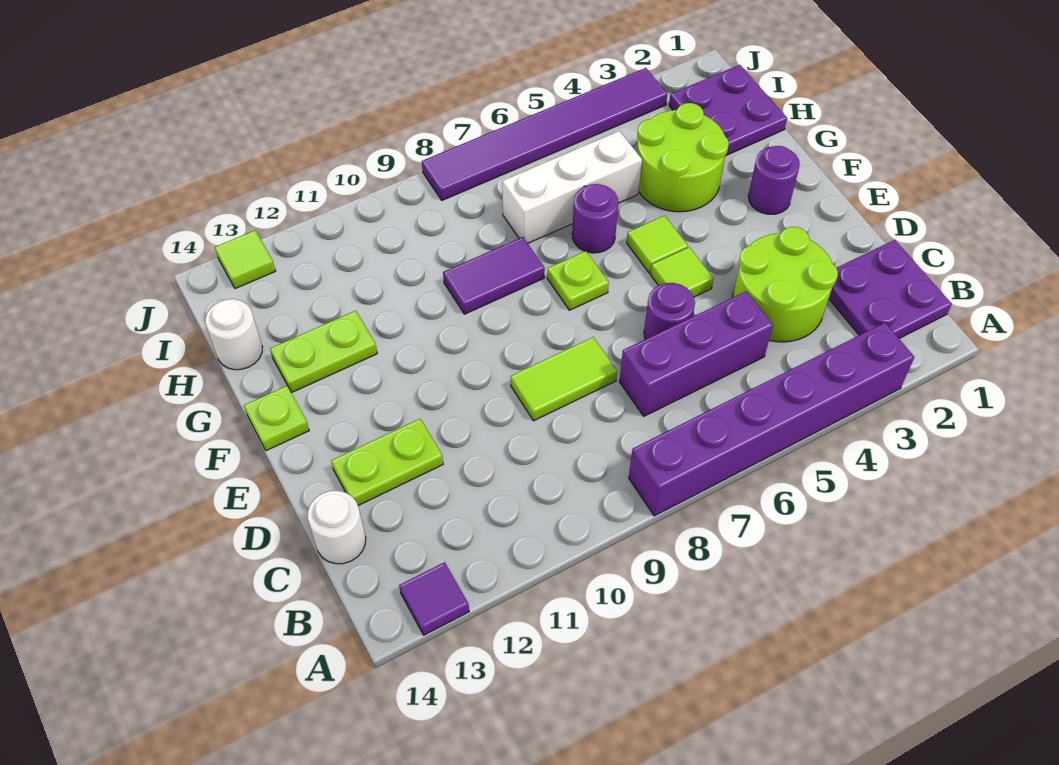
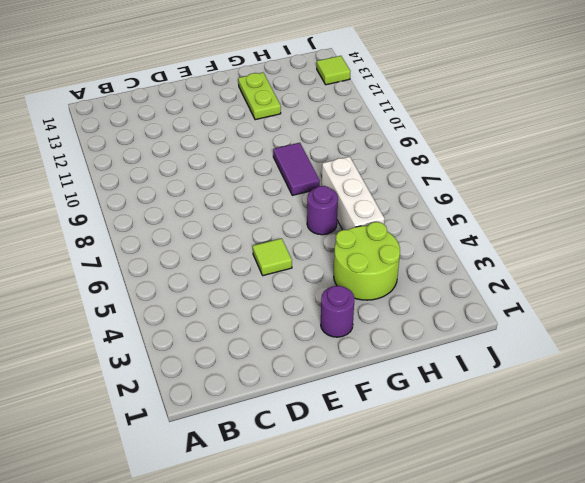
none -> purple brick A3:A8 level 1
none -> purple tile A13 level 1
none -> purple plate B1:C2 level 1

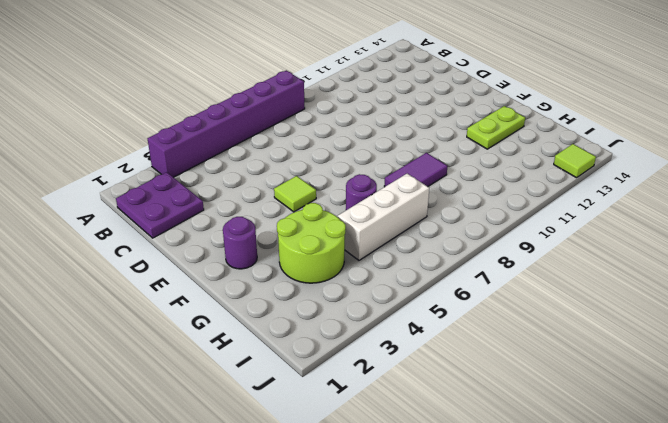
none -> purple tile A13 level 1
none -> lime round brick C3:D4 level 1
none -> purple brick C5:C7 level 1

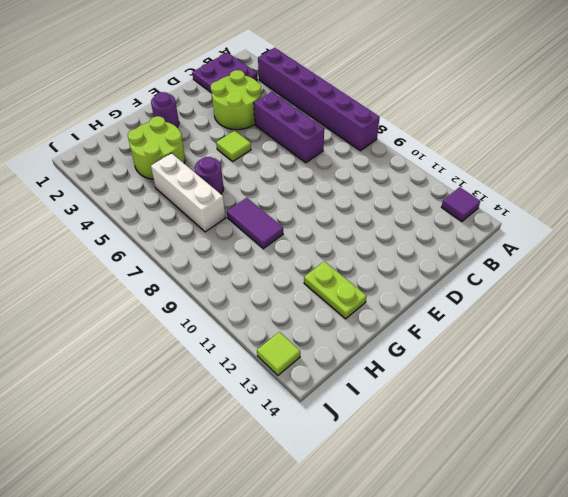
none -> white round brick C14 level 1
none -> purple round brick D6 level 1
none -> lime tile D8:D9 level 1

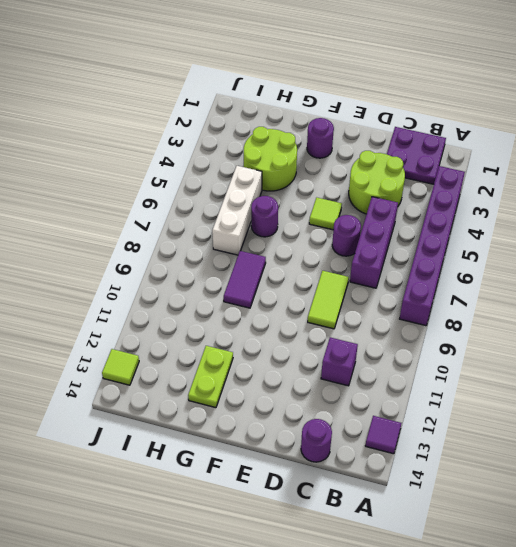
purple brick C11 level 1 -> none
purple round brick C14 level 1 -> white round brick C14 level 1
none -> lime plate D12:D13 level 1
none -> lime tile F5 level 1
none -> lime plate F7 level 1

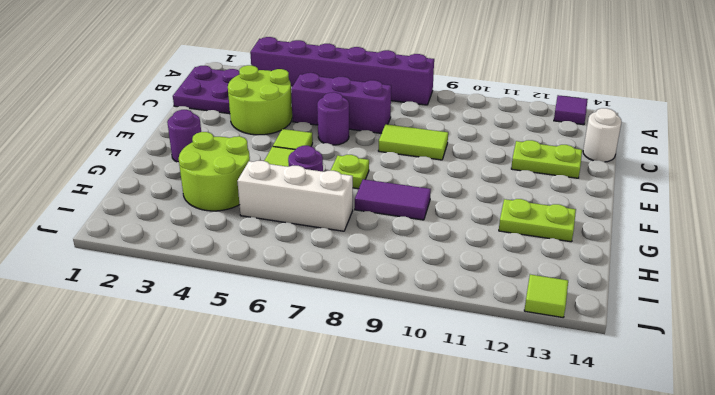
none -> lime plate F14 level 1
none -> purple plate H1:I2 level 1
none -> white round brick H14 level 1

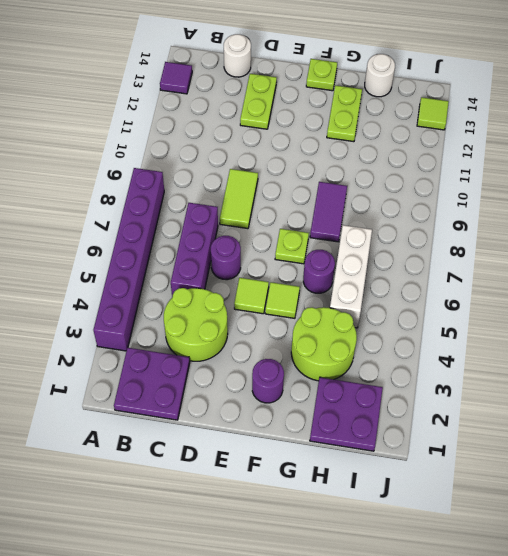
none -> purple tile J3:J8 level 1

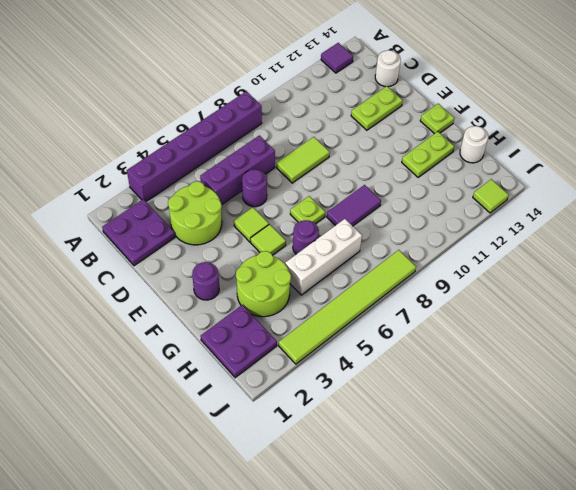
lime tile J3:J8 level 1 -> purple tile J3:J8 level 1

